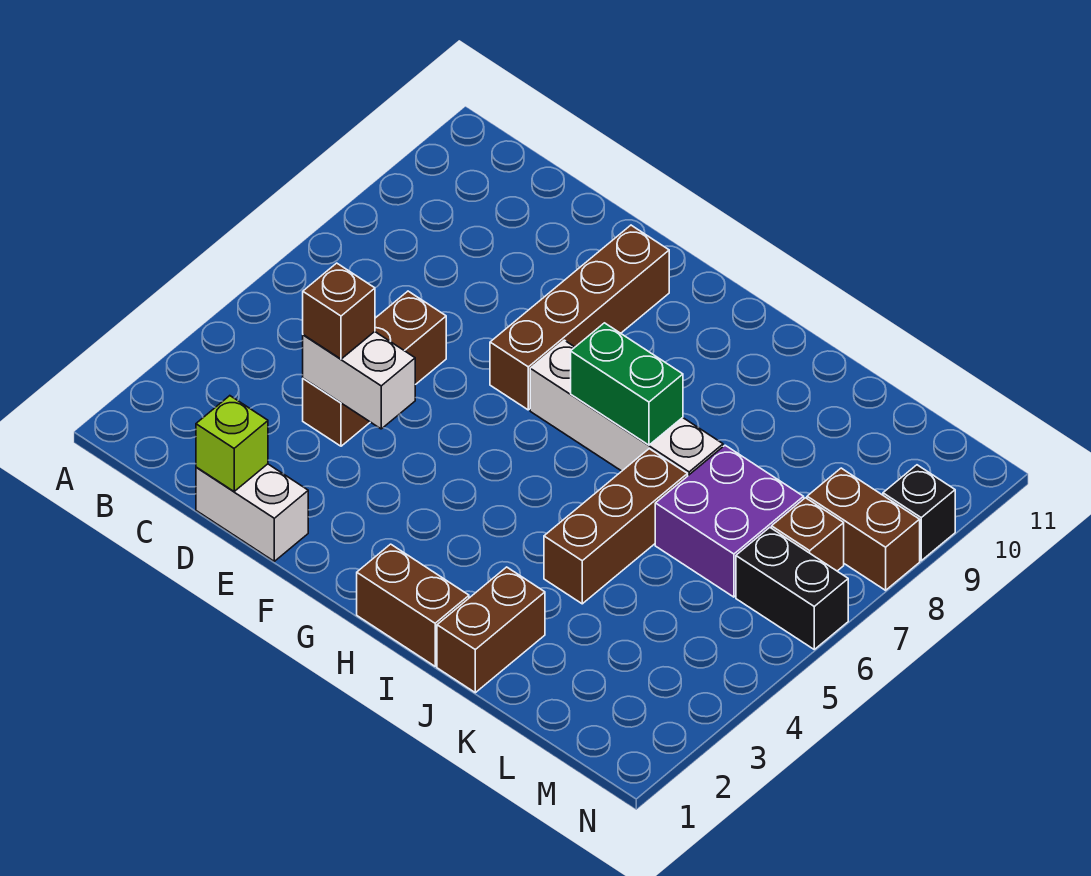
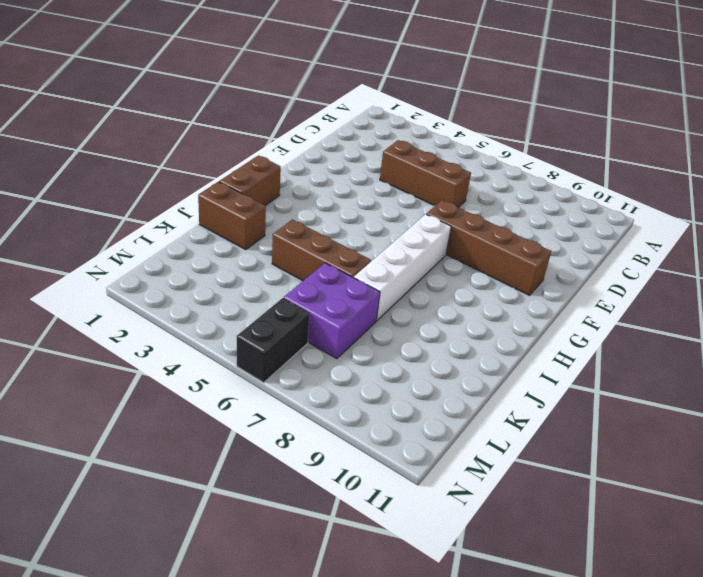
none -> white brick D1:E1 level 1
none -> brown brick M7 level 1
none -> brown brick M8:N8 level 1

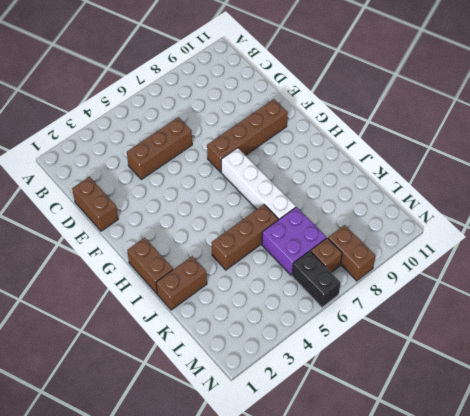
brown brick D1:E1 level 1 -> white brick D1:E1 level 1
none -> black brick N9 level 1
none -> lime brick D1 level 2
none -> white brick D4:E4 level 2

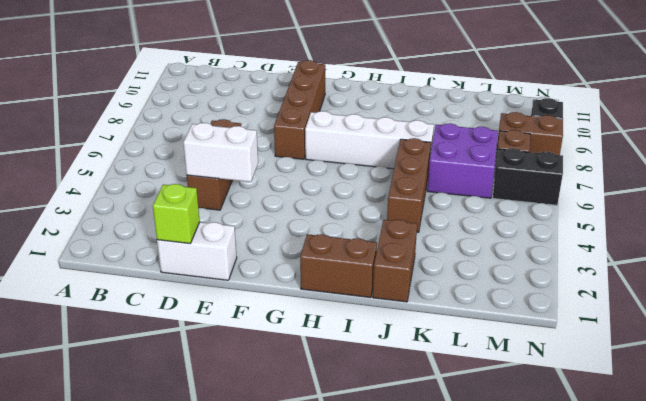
none -> green brick H7:I7 level 2
none -> brown brick D4 level 3

